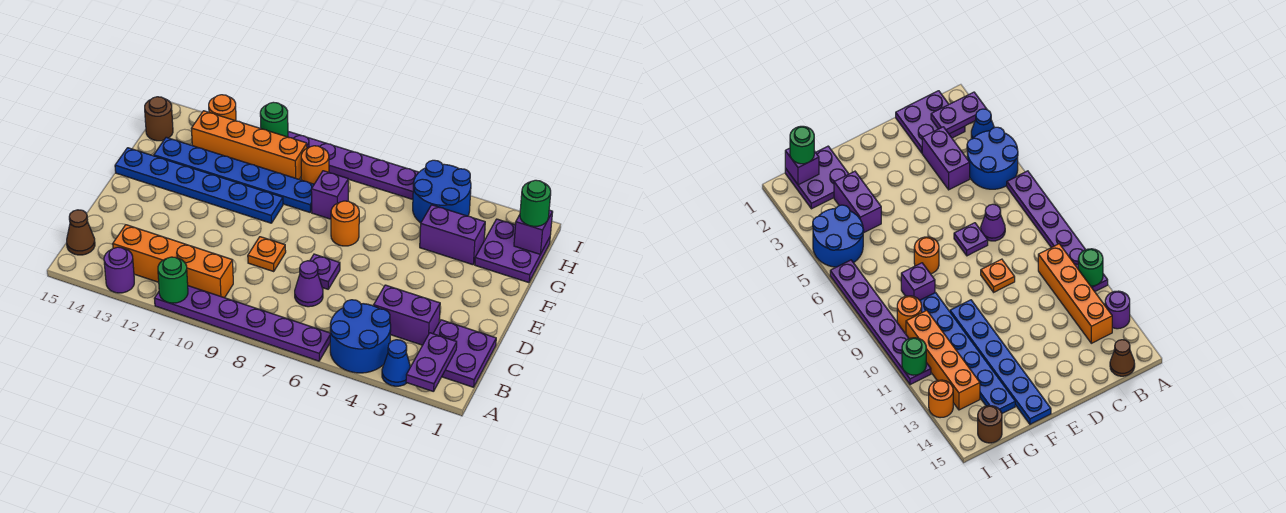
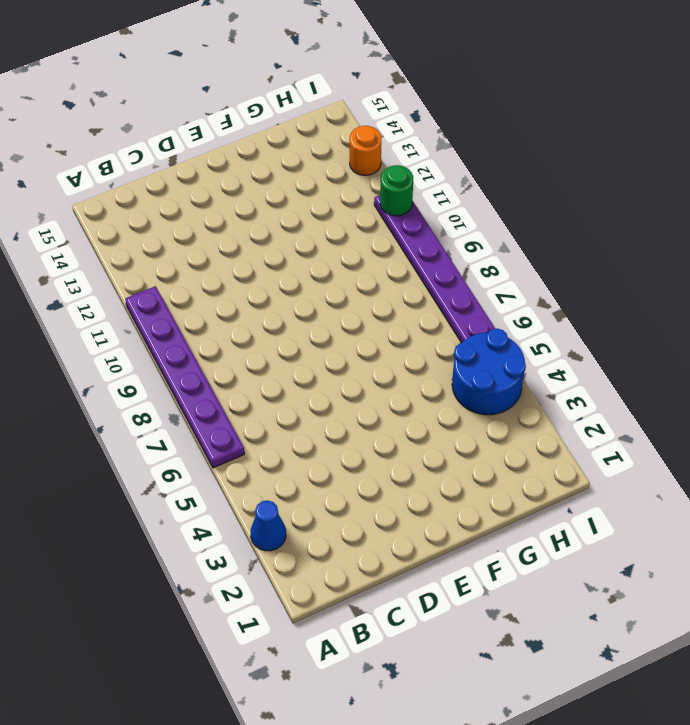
none -> blue round brick A4:B5 level 1
none -> purple round brick A13 level 1
none -> purple plate B1:C2 level 1

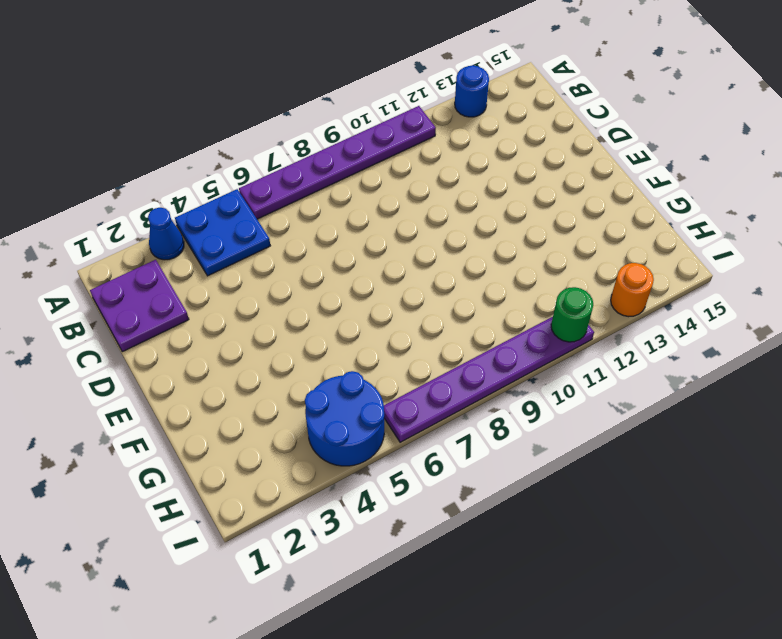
blue plate A4:B5 level 1 -> blue round brick A4:B5 level 1
blue round brick A13 level 1 -> purple round brick A13 level 1
none -> orange brick B10:B13 level 1
none -> brown cone B15 level 1
none -> purple brick C3:C4 level 1

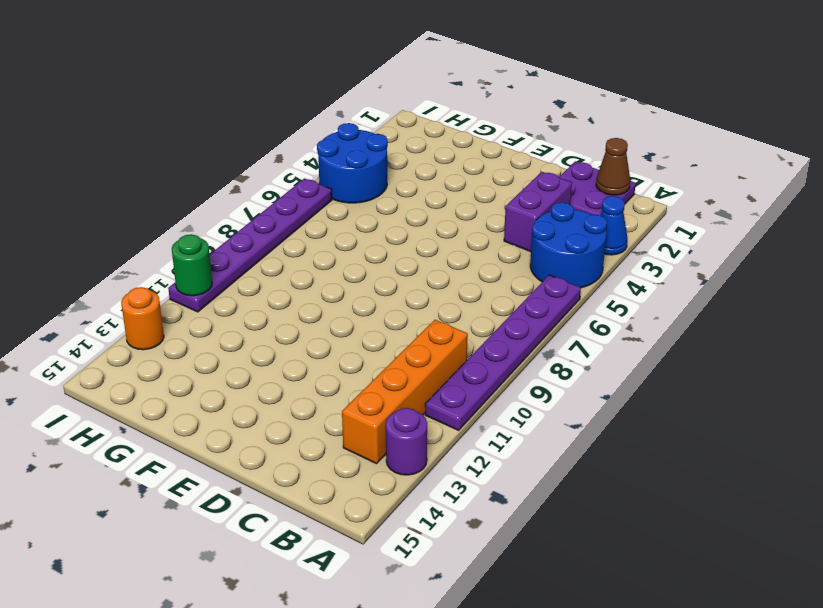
brown cone B1 level 2 -> brown cone B15 level 1
none -> purple cone C7 level 1
none -> purple plate D7 level 1
none -> orange plate D9 level 1

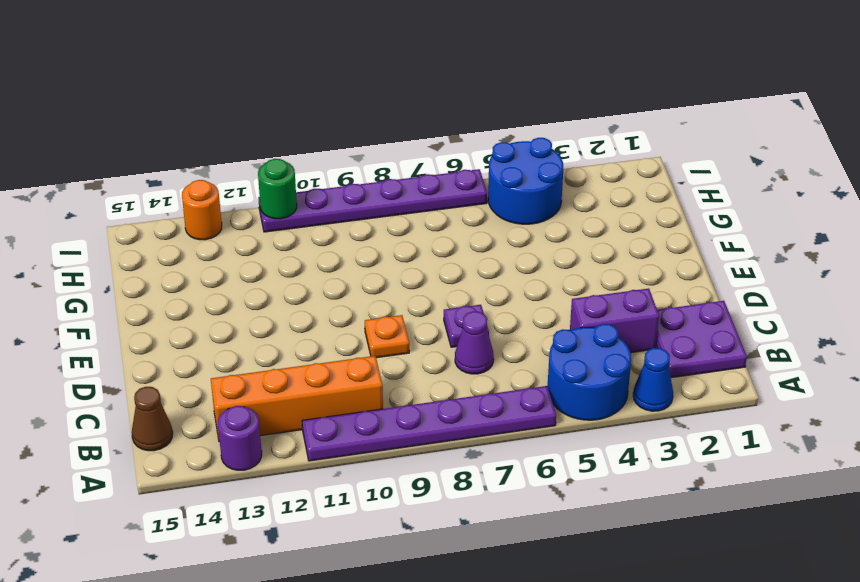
none -> orange round brick F7 level 1
none -> blue plate F10:F15 level 1
none -> purple plate G1:H2 level 1

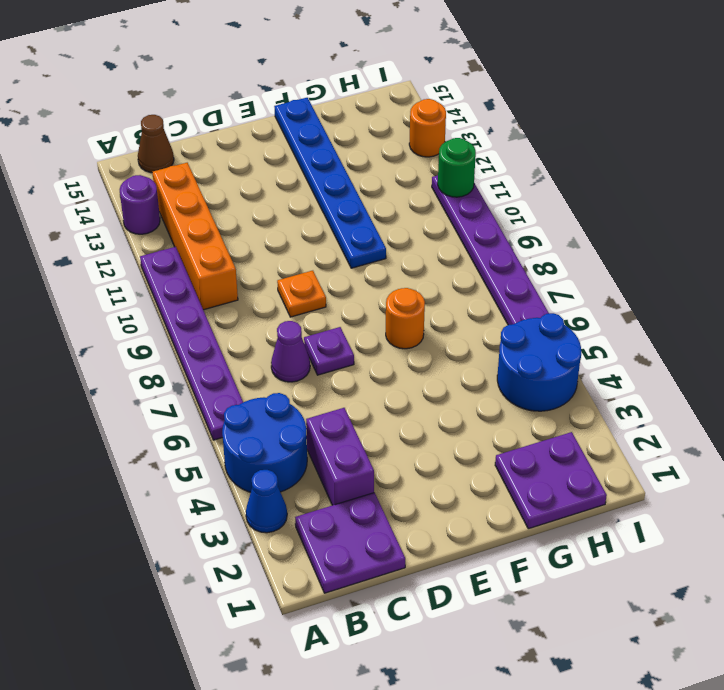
none -> purple brick G3:G4 level 1
none -> purple brick G8 level 1
none -> blue plate G9:G14 level 1

